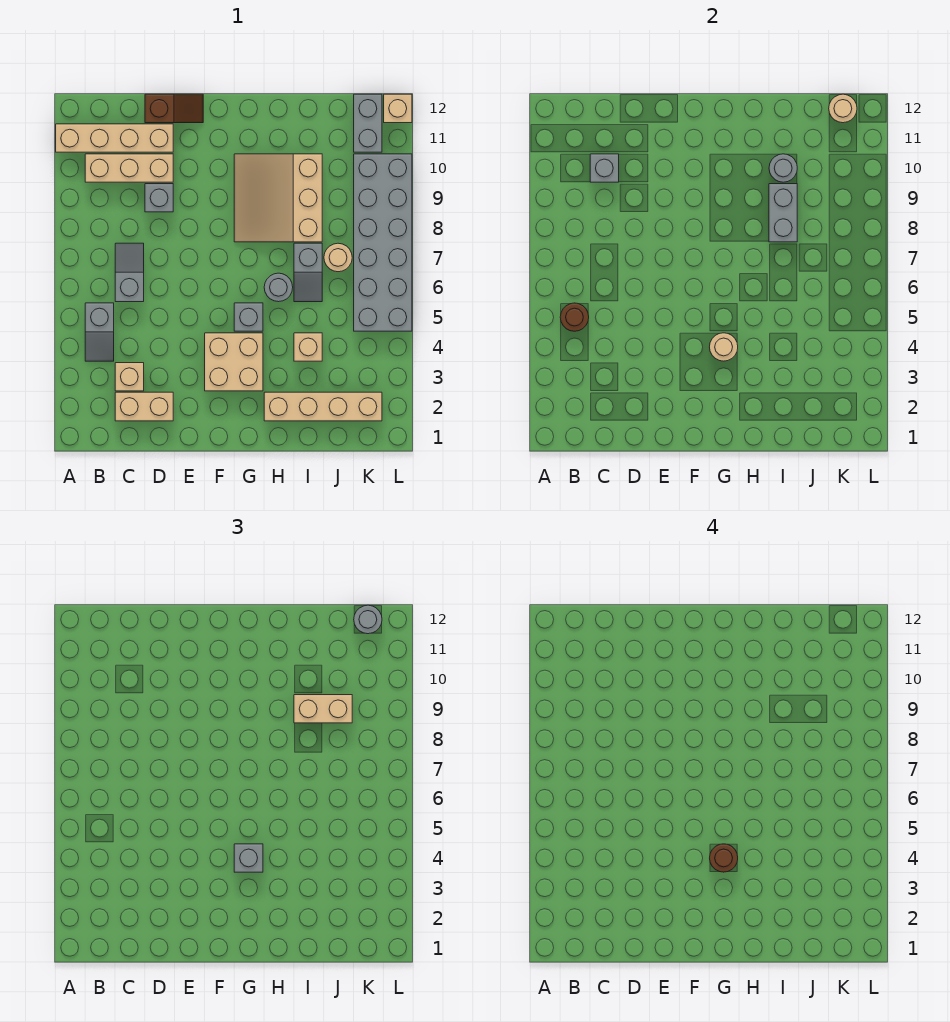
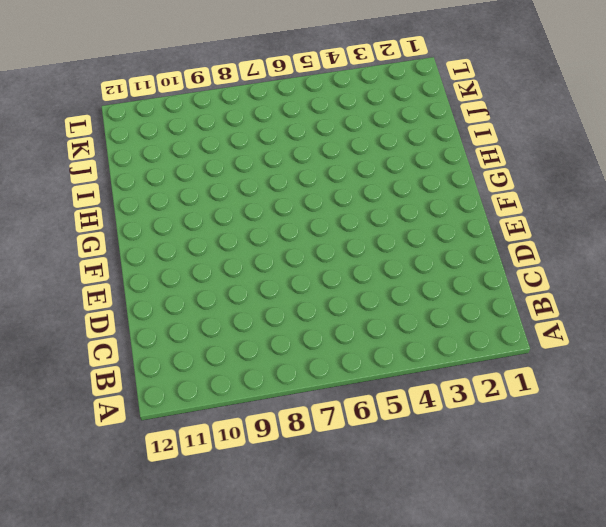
none -> tan brick A11:D11 level 1
none -> grey slope B4:B5 level 1 top 5
none -> tan brick B10:D10 level 1

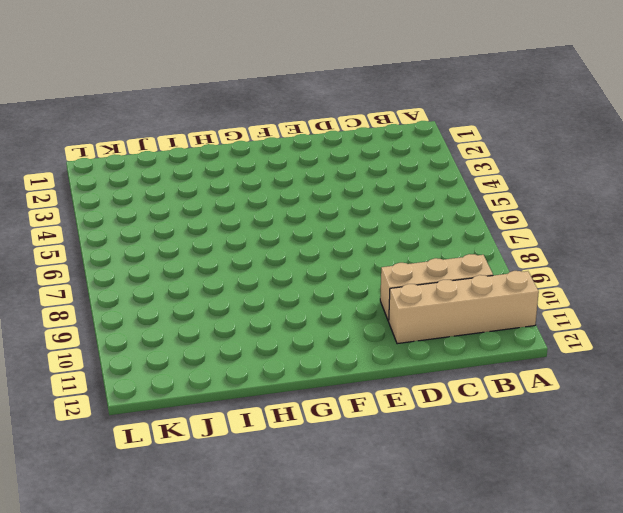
none -> grey slope B4:B5 level 1 top 5
none -> tan brick C2:D2 level 1
none -> tan brick C3 level 1

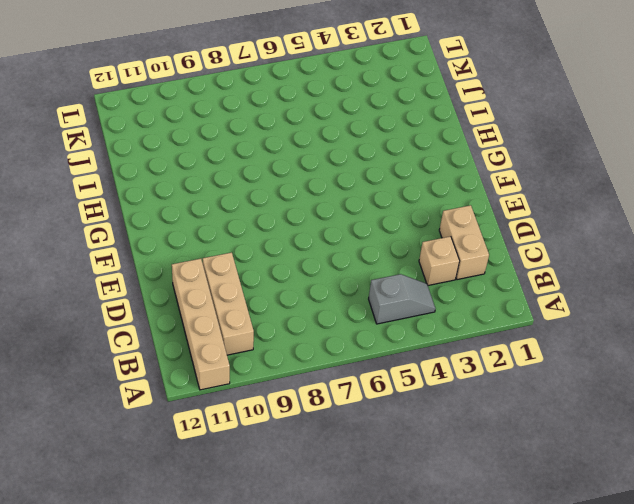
none -> grey slope C6:C7 level 1 top 6
none -> grey brick D9 level 1
none -> brown slope D12:E12 level 1 top D

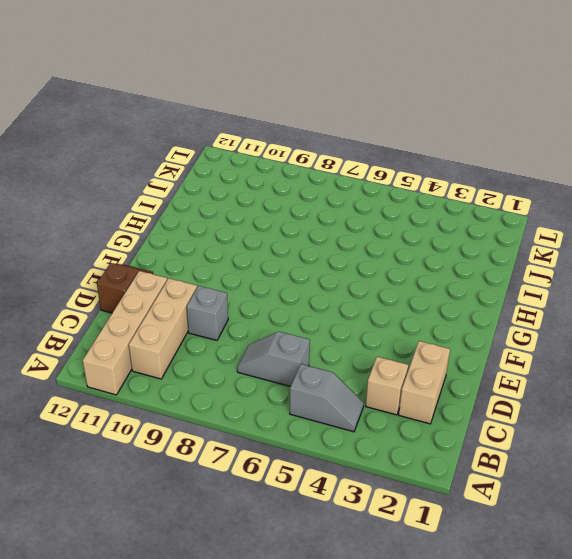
none -> tan brick F3:G4 level 1
none -> grey brick G5 level 1
none -> tan slope G8:I10 level 1 top I

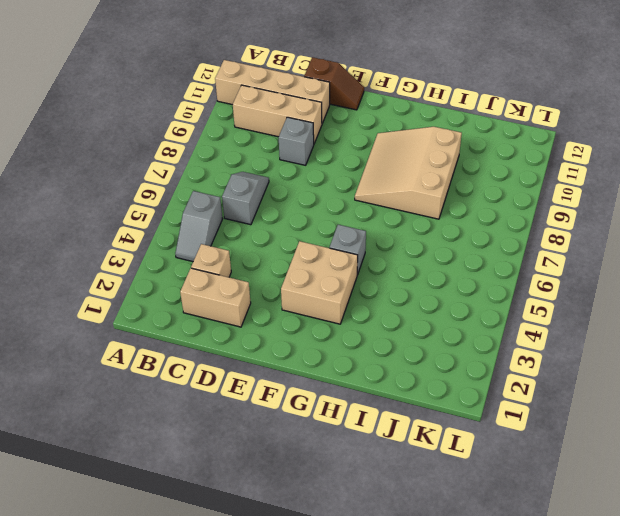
none -> tan brick H2:K2 level 1
none -> grey round brick H6 level 1
none -> tan brick I4 level 1

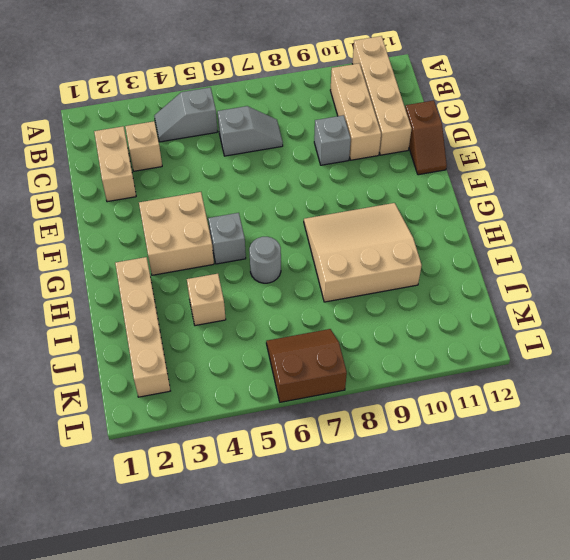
brown slope K6:L7 level 1 top L -> grey brick K5:L10 level 1
none -> grey slope I6:I7 level 1 top 7
none -> tan round brick J7 level 1
none -> grey brick K11:K12 level 1

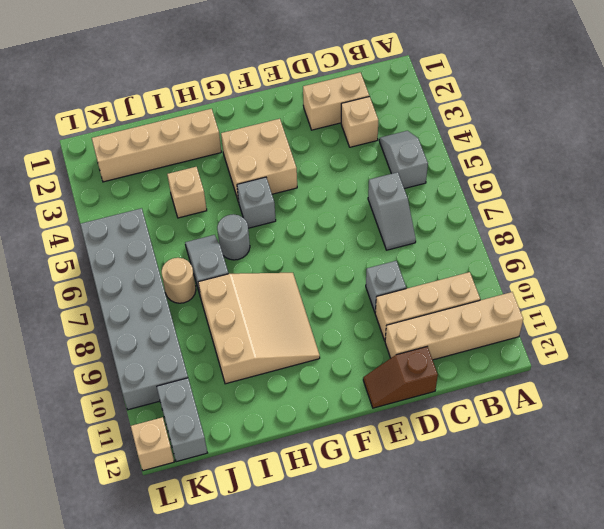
none -> brown round brick B5 level 2
none -> grey brick C10 level 2
none -> tan round brick G4 level 2

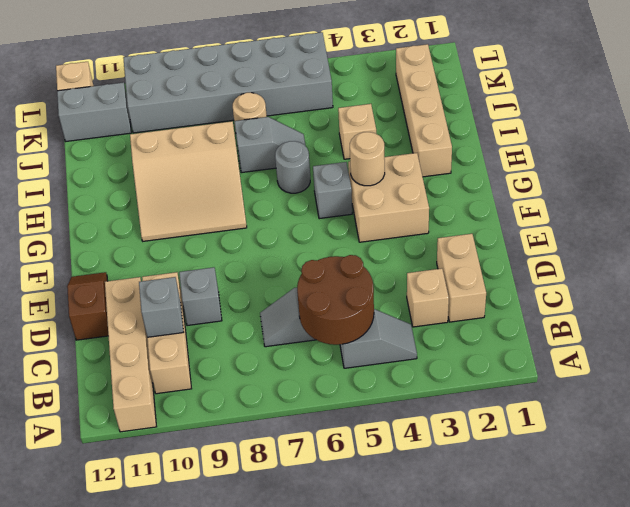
brown round brick B5:C6 level 2 -> brown round brick B5 level 2
none -> grey brick I8:I9 level 2
none -> grey round brick I10 level 2
none -> tan round brick K12 level 2

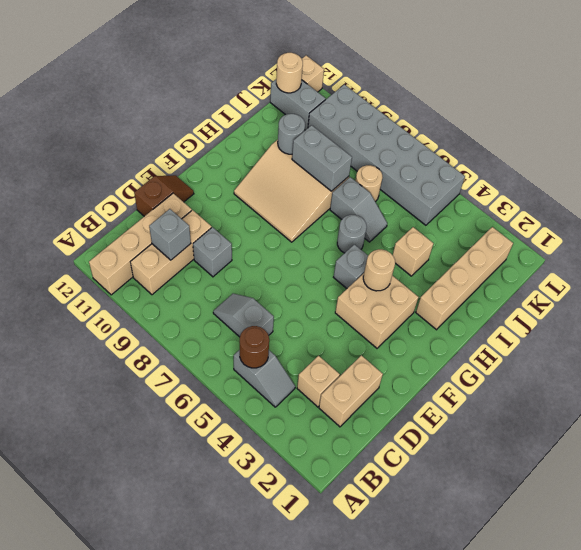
none -> grey brick G4 level 3
none -> tan brick I9:J9 level 3
none -> grey round brick K12 level 3

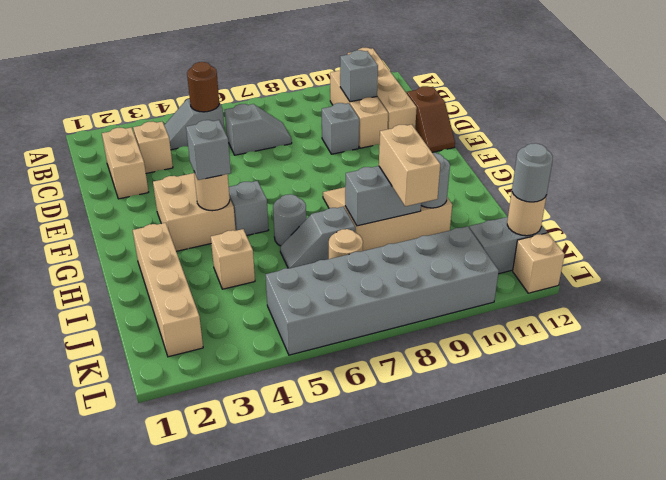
none -> brown round brick G4 level 4

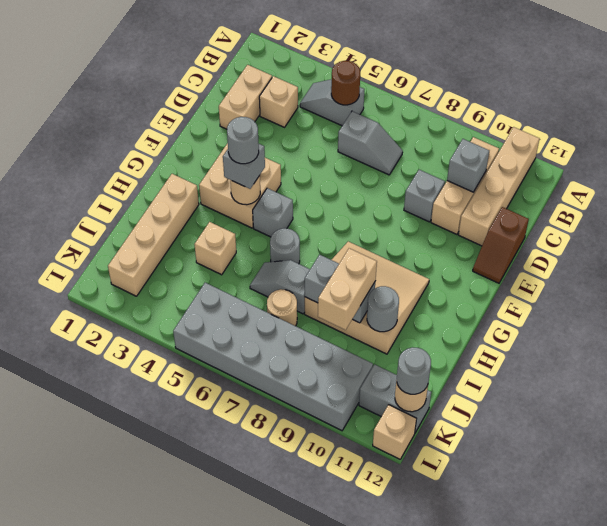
grey round brick G4 level 4 -> brown round brick G4 level 4

